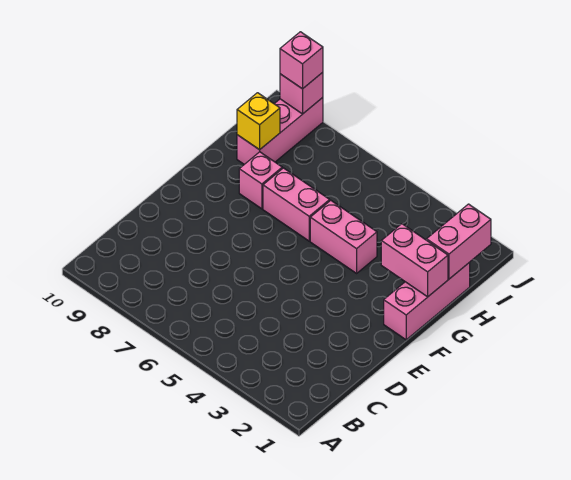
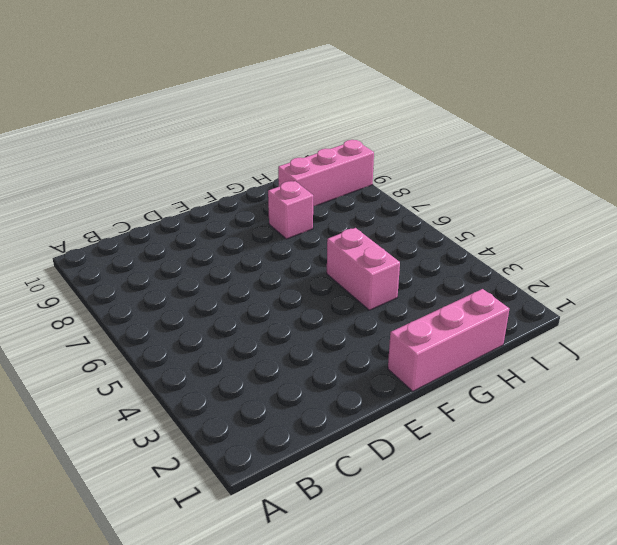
none -> pink brick G6:G7 level 1
none -> pink brick G1:G2 level 2

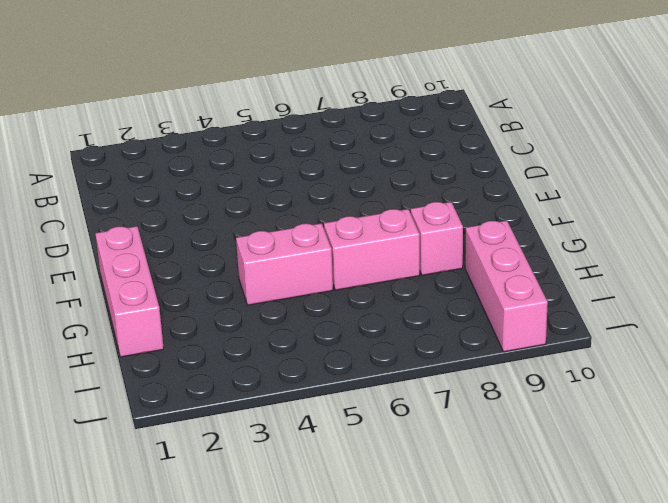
none -> pink brick G1:G2 level 2
none -> pink brick H1:I1 level 2

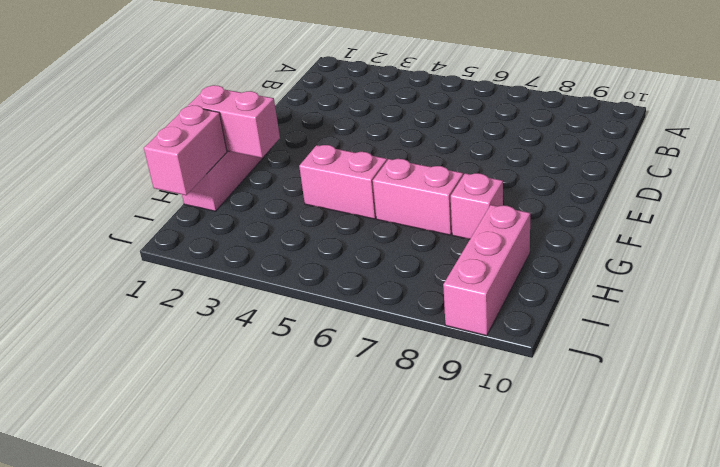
none -> yellow brick H9 level 2
none -> pink brick J9 level 2

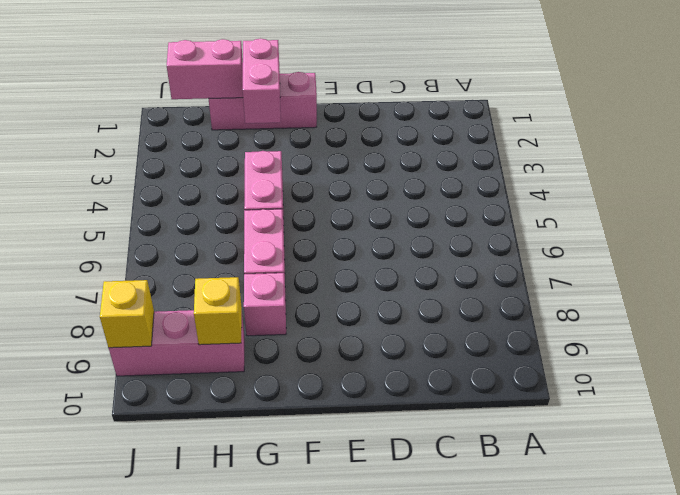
yellow brick J9 level 2 -> pink brick J9 level 2
none -> pink brick J9 level 3

